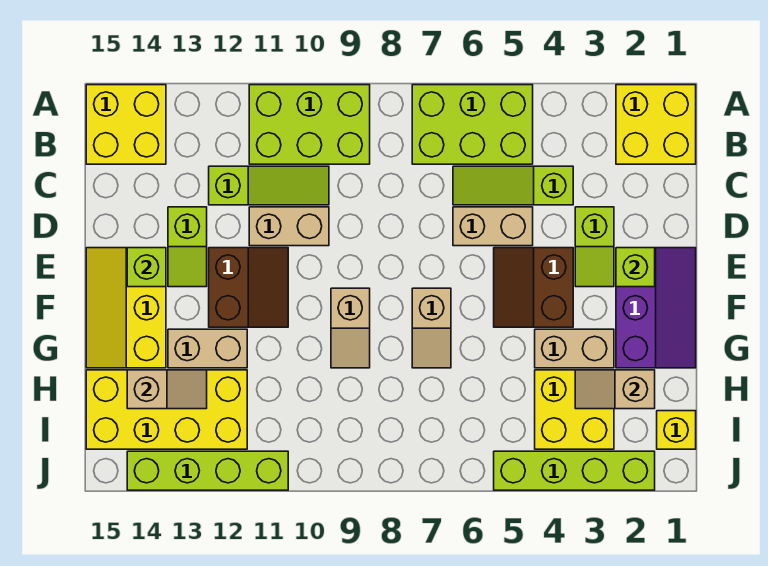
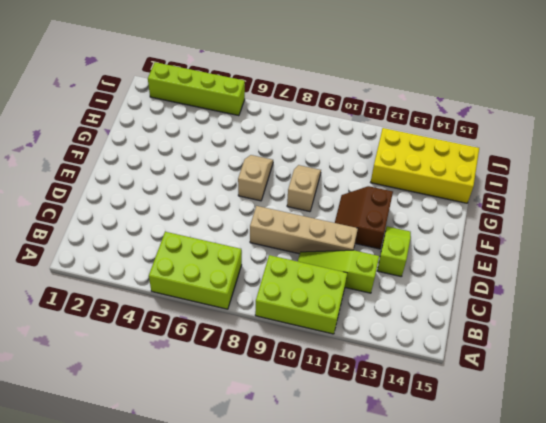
tan brick D8:D11 level 1 -> tan brick D10:D11 level 1
none -> yellow brick A1:B2 level 1
none -> yellow brick A14:B15 level 1
none -> lime slope C4:C6 level 1 top 4

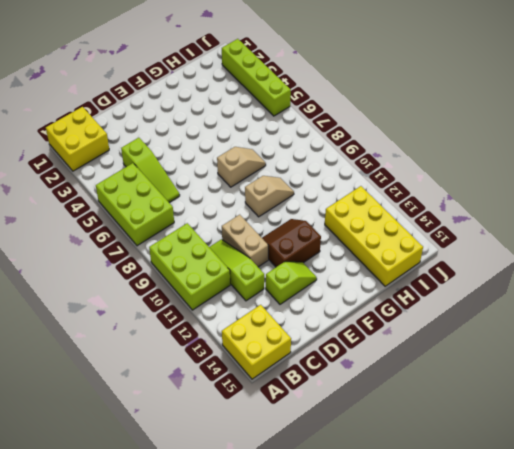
none -> lime slope D3:E3 level 1 top D
none -> tan brick D5:D6 level 1
none -> purple slope E1:G2 level 1 top 2

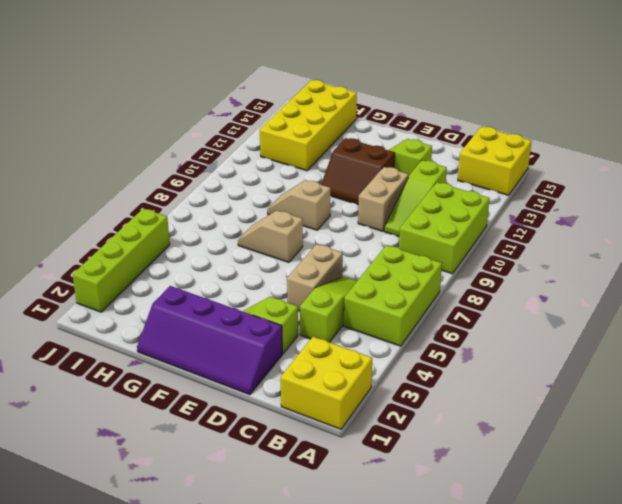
purple slope D1:G2 level 1 top 2 -> purple slope E1:G2 level 1 top 2
none -> brown slope E4:F5 level 1 top 4
none -> yellow slope E14:G15 level 1 top 14
none -> tan brick G3:G4 level 1

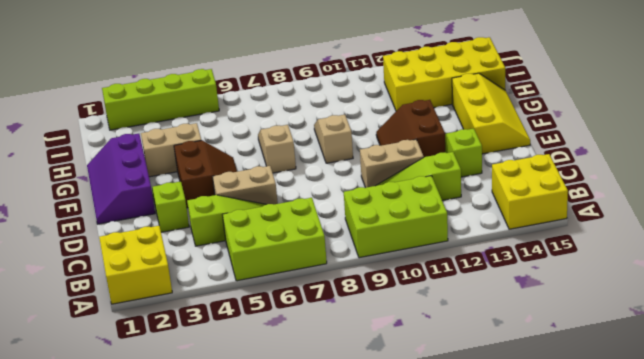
none -> tan brick G12:G13 level 1
none -> yellow brick H3:I4 level 1
none -> yellow brick I1 level 1

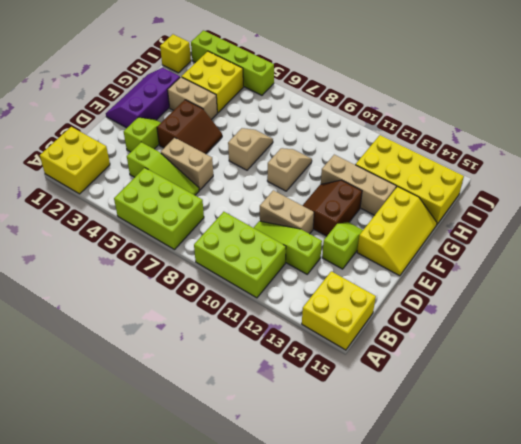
tan brick G11:G13 level 1 -> tan brick G12:G13 level 1
none -> lime brick J11:J14 level 1
none -> lime brick E2 level 2
none -> lime brick E14 level 2

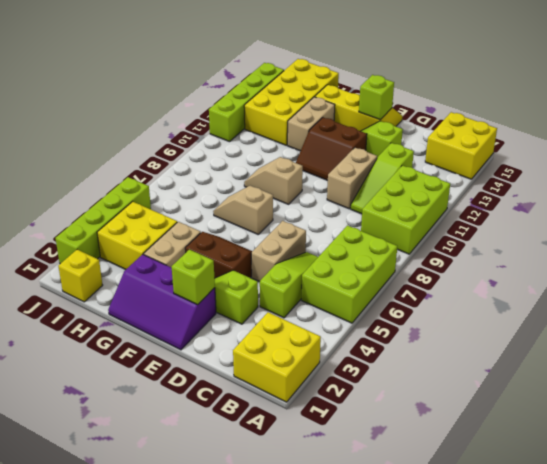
none -> tan slope H2:H3 level 2 top 2
none -> tan slope H13:H14 level 2 top 14

